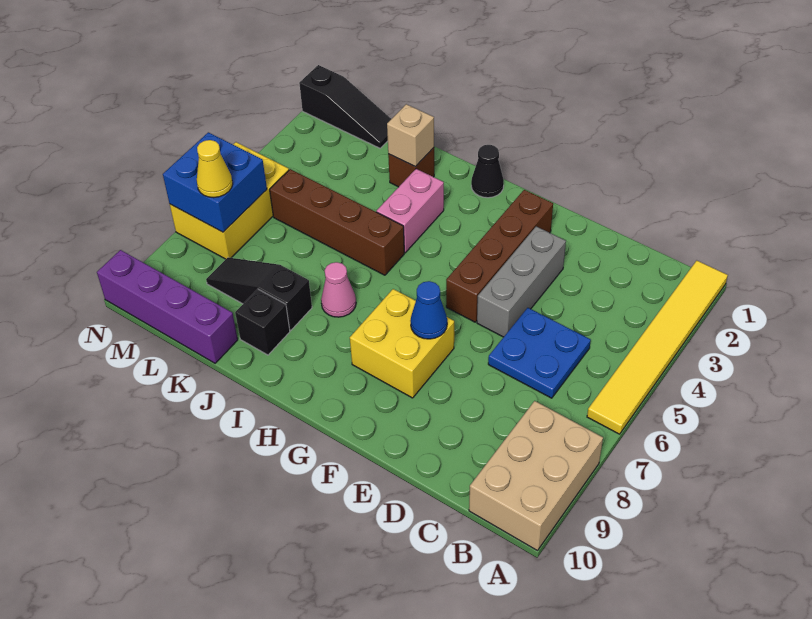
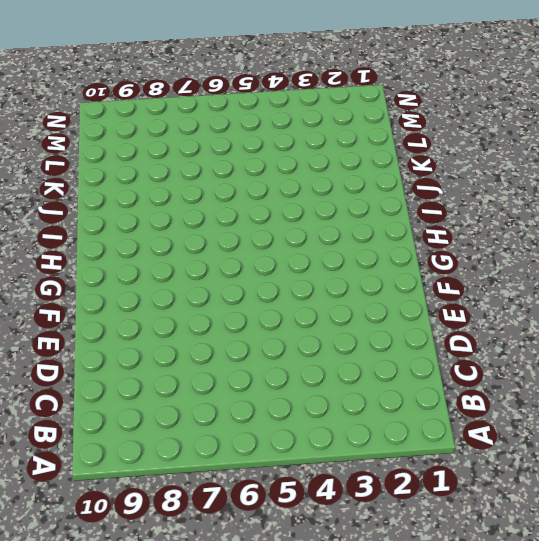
none -> yellow tile A1:A6 level 1
none -> tan brick A8:B10 level 1
none -> blue plate C5:D6 level 1

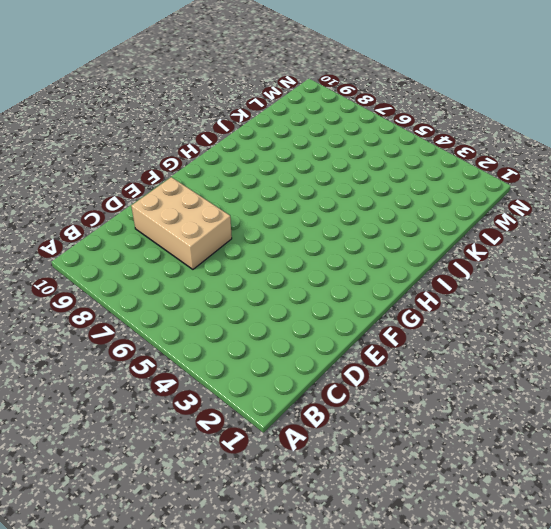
tan brick D7:E9 level 1 -> tan brick A8:B10 level 1
none -> yellow tile A1:A6 level 1
none -> blue plate C5:D6 level 1
none -> grey brick E3:E5 level 1

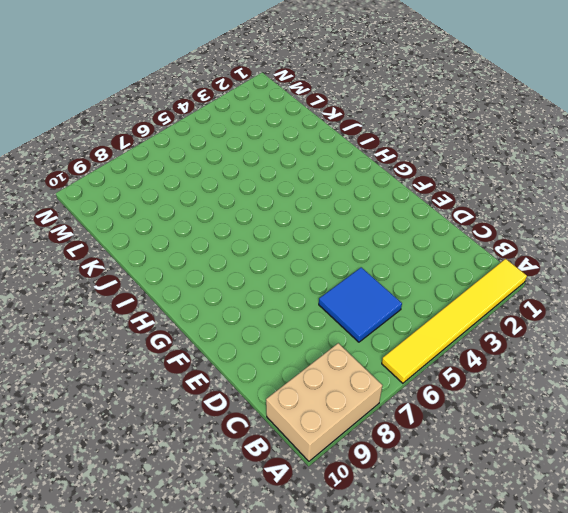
blue tile C5:D6 level 1 -> blue plate C5:D6 level 1
none -> grey brick E3:E5 level 1
none -> brown brick F2:F5 level 1
none -> yellow brick F7:G8 level 1

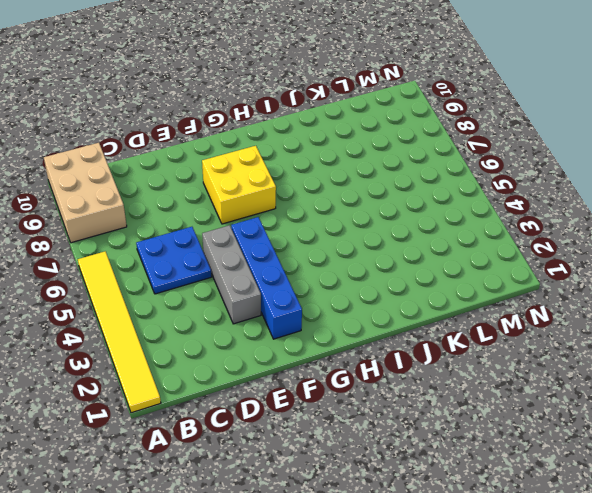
blue brick F2:F5 level 1 -> brown brick F2:F5 level 1
none -> black cone H1 level 1
none -> pink brick I3:I4 level 1
none -> brown brick I5:L5 level 1

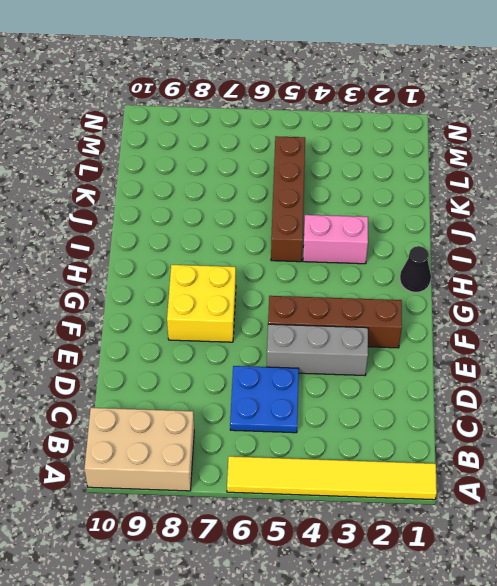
none -> pink cone I7 level 1
none -> brown brick J2 level 1
none -> black slope J8:L8 level 1 top J

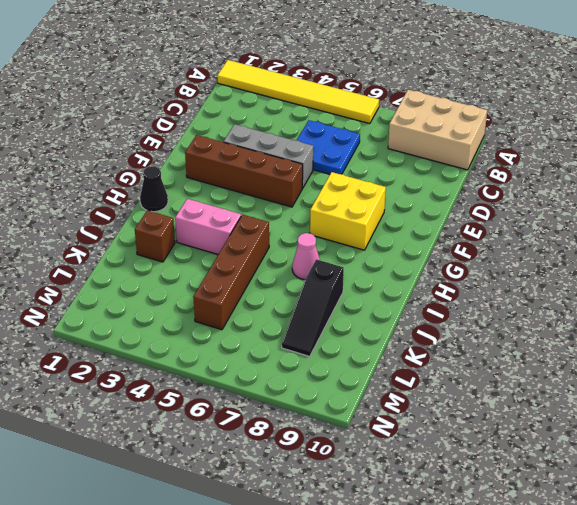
none -> black brick J9 level 1
none -> purple brick K10:N10 level 1
none -> black slope L1:N1 level 1 top N

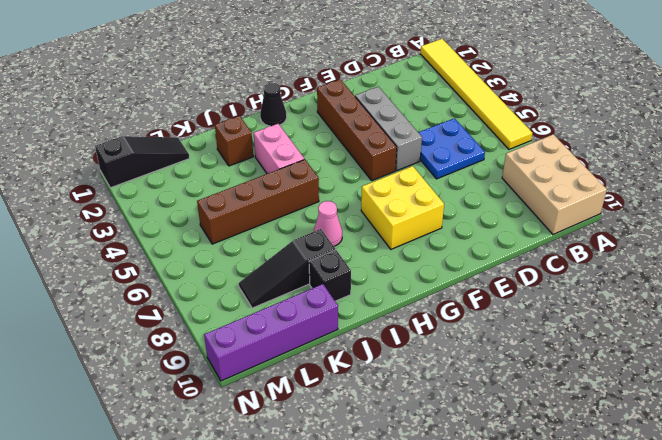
none -> yellow brick M5:N7 level 1
none -> blue cone F7 level 2
none -> tan brick J2 level 2

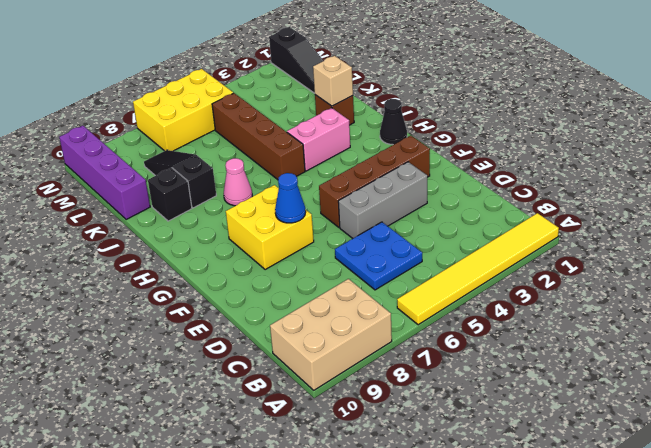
none -> blue brick M6:N7 level 2
none -> yellow cone M7 level 3

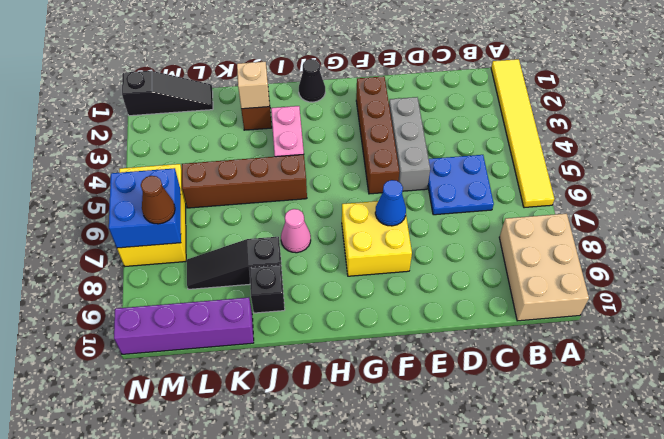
brown cone M7 level 3 -> yellow cone M7 level 3

